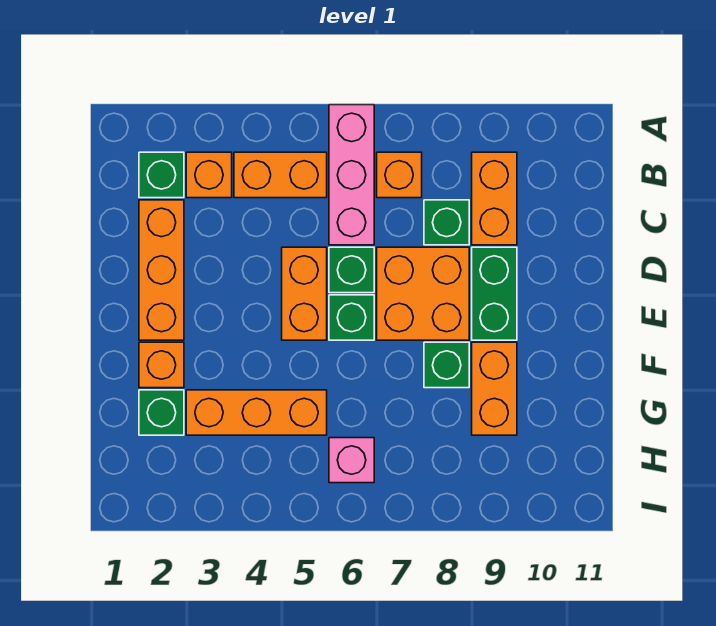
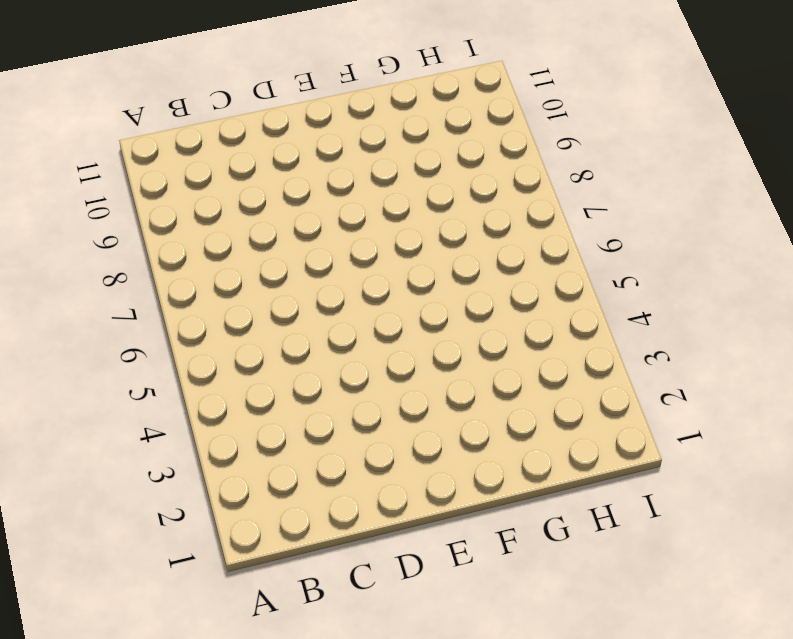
none -> pink brick A6:C6 level 1
none -> green brick B2 level 1
none -> orange brick B3 level 1

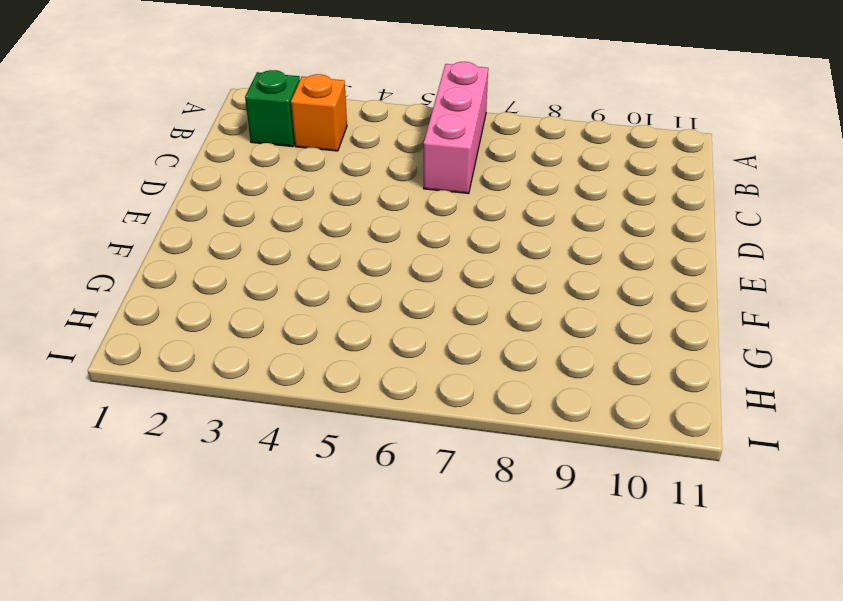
none -> orange brick B4:B5 level 1
none -> orange brick B7 level 1
none -> orange brick B9:C9 level 1

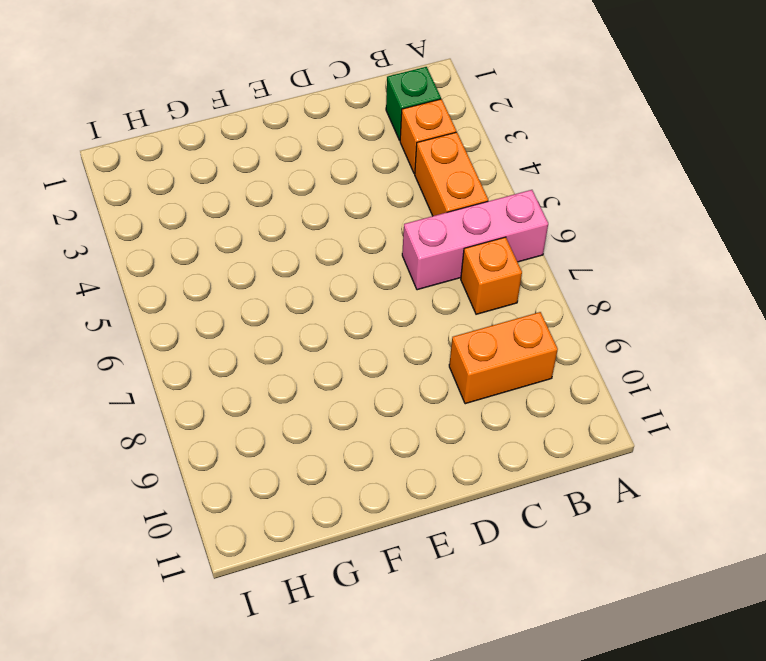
none -> orange brick C2:E2 level 1
none -> green brick C8 level 1
none -> orange brick D5:E5 level 1

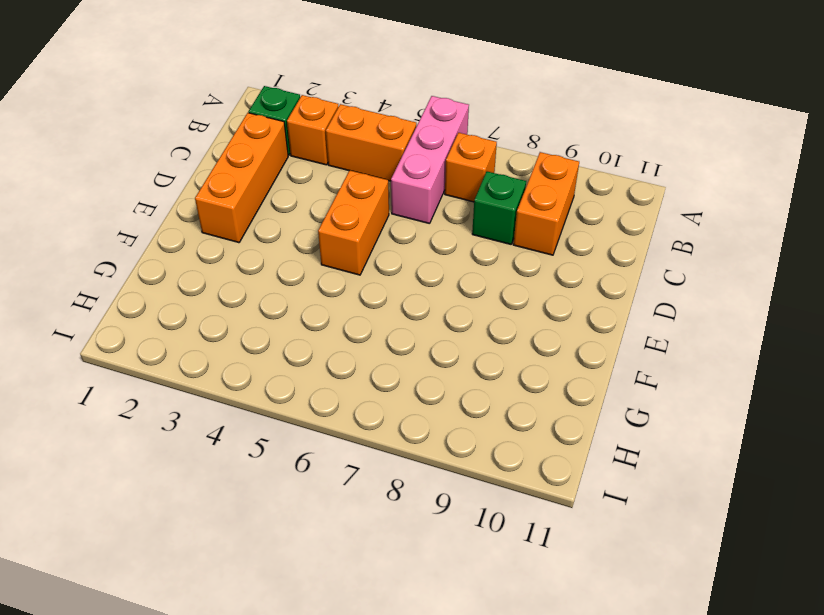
none -> green brick D6 level 1
none -> orange brick D7:E8 level 1
none -> green brick D9:E9 level 1

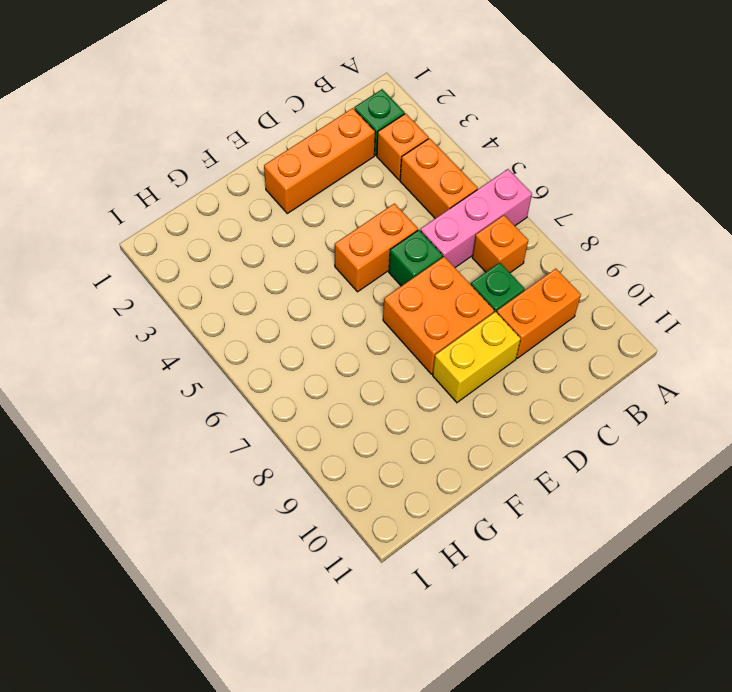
yellow brick D9:E9 level 1 -> green brick D9:E9 level 1
none -> green brick E6 level 1
none -> orange brick F2 level 1
none -> green brick F8 level 1

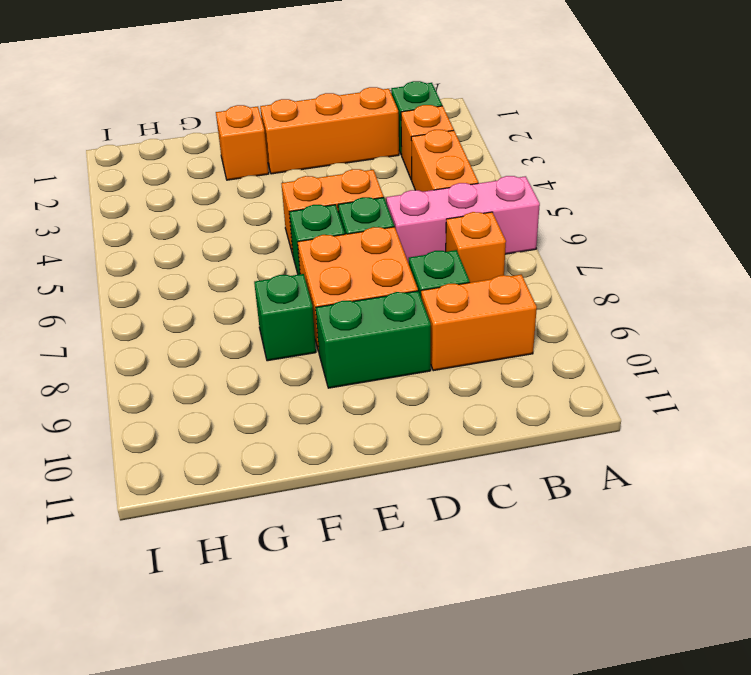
none -> orange brick F9:G9 level 1
none -> green brick G2 level 1
none -> orange brick G3:G5 level 1

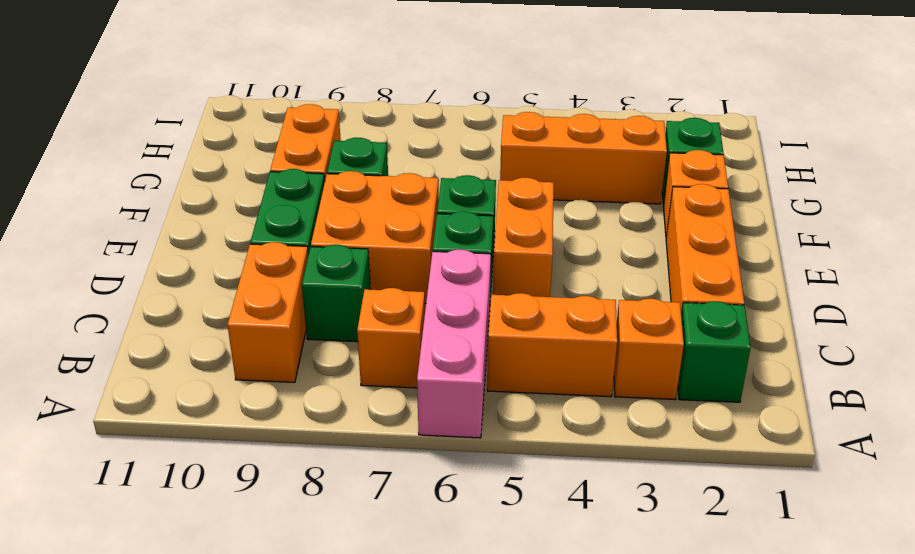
none -> pink brick H6 level 1

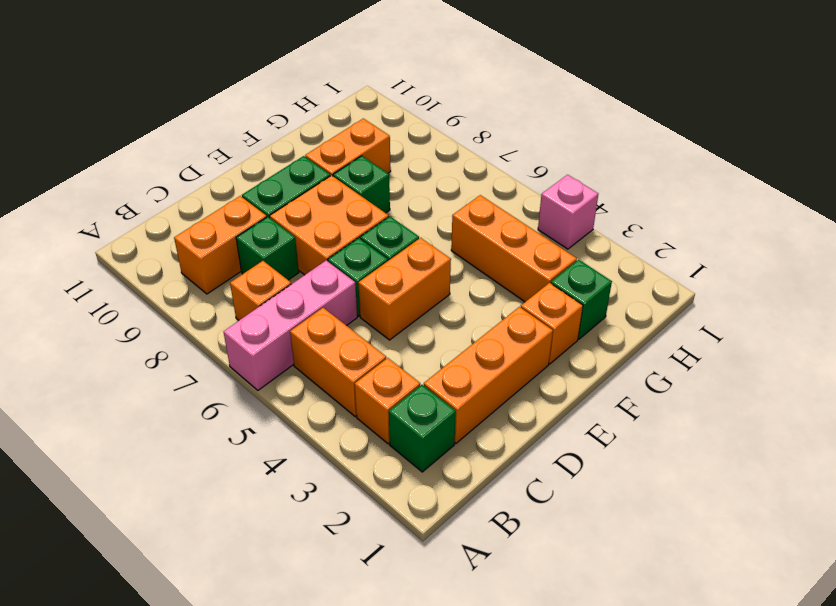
pink brick I4 level 1 -> pink brick H6 level 1

